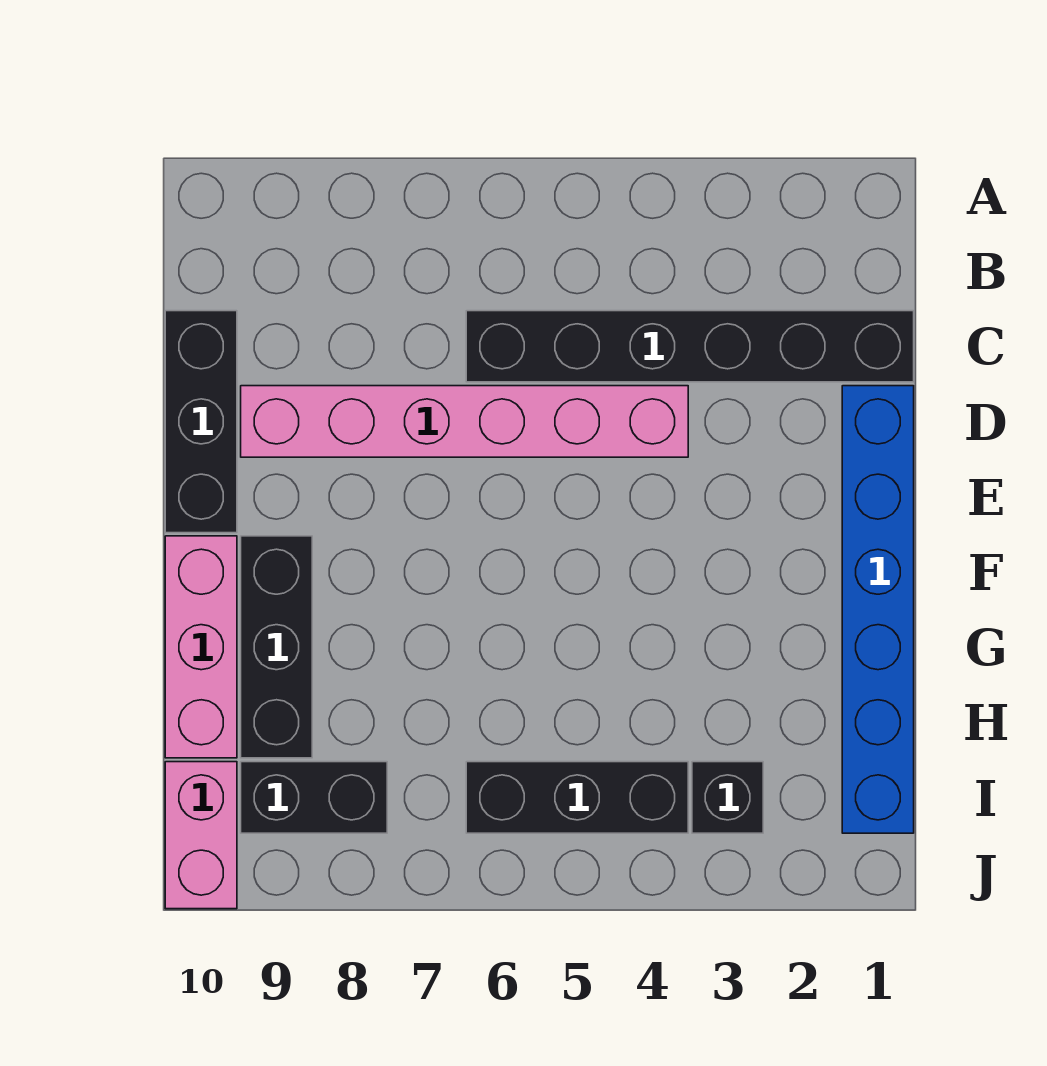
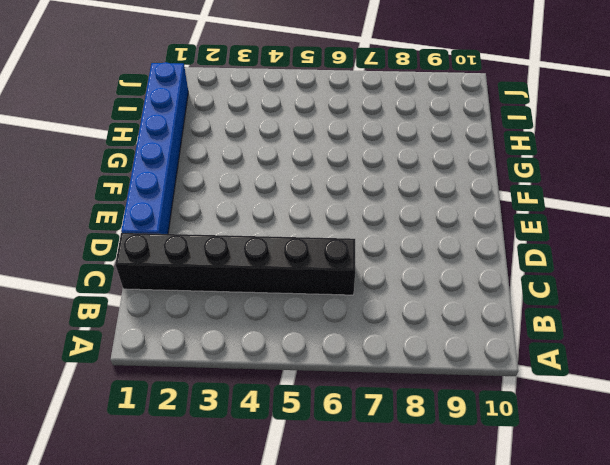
none -> black brick C10:E10 level 1
none -> pink brick D4:D9 level 1

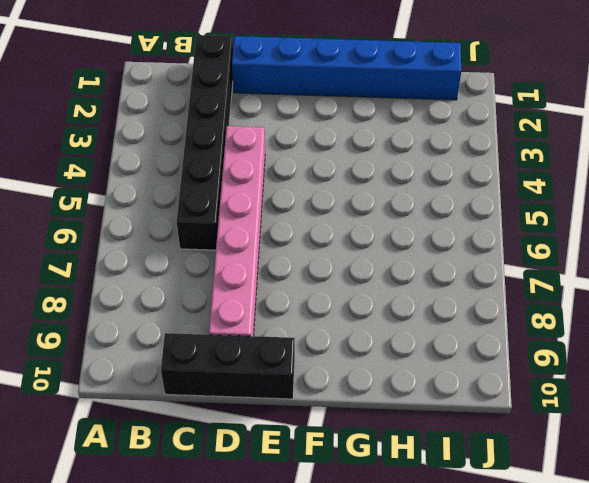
none -> black brick F9:H9 level 1
none -> pink brick F10:H10 level 1

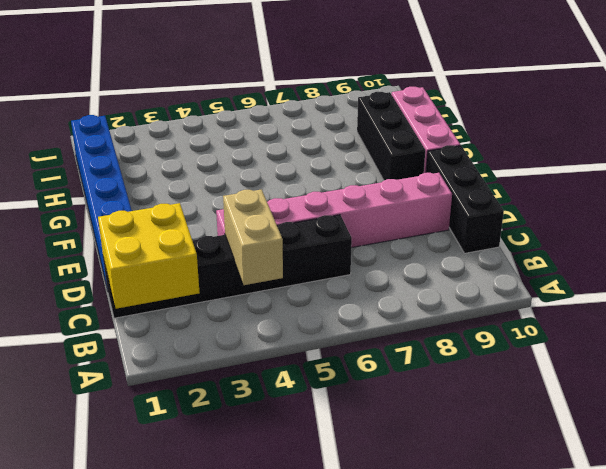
yellow brick B1:C2 level 2 -> none
tan brick B4:C4 level 2 -> none
none -> black brick I3 level 1
none -> black brick I4:I6 level 1

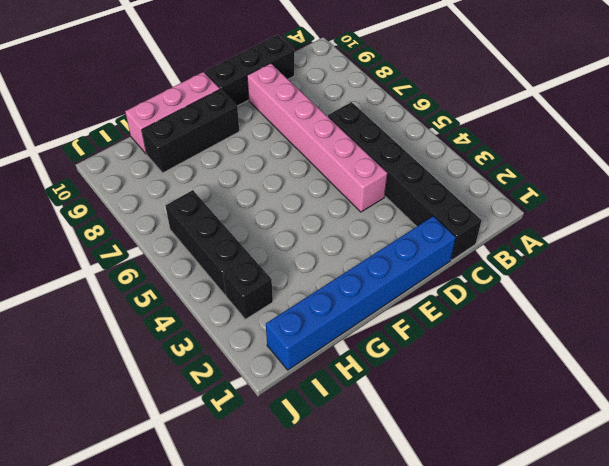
none -> black brick I8:I9 level 1
none -> pink brick I10:J10 level 1

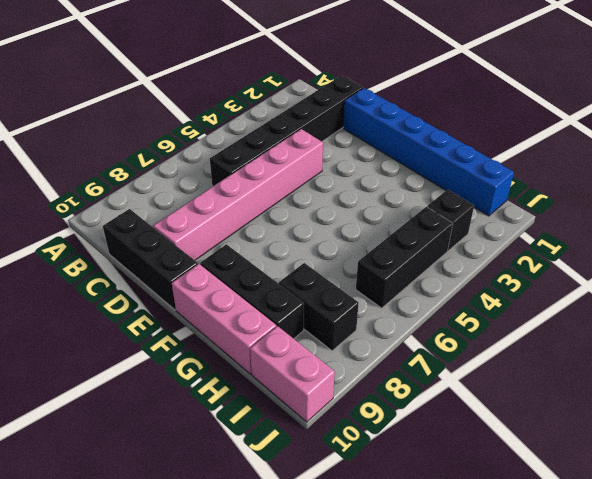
black brick H8:I8 level 1 -> black brick I8:I9 level 1

